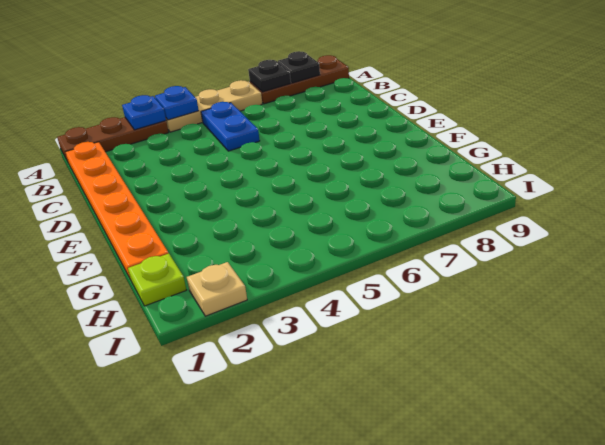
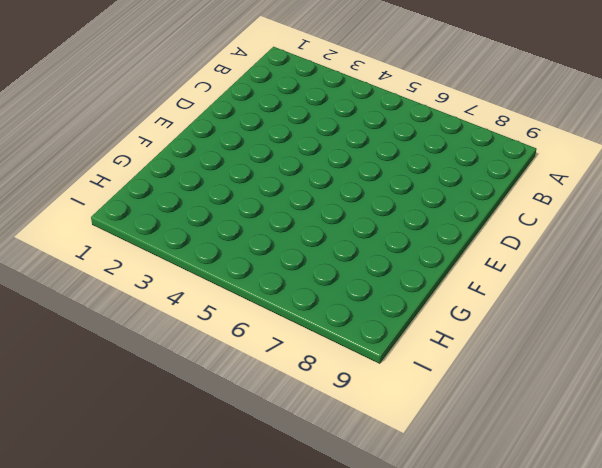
none -> brown plate A1:A3 level 1
none -> tan plate A4:A6 level 1

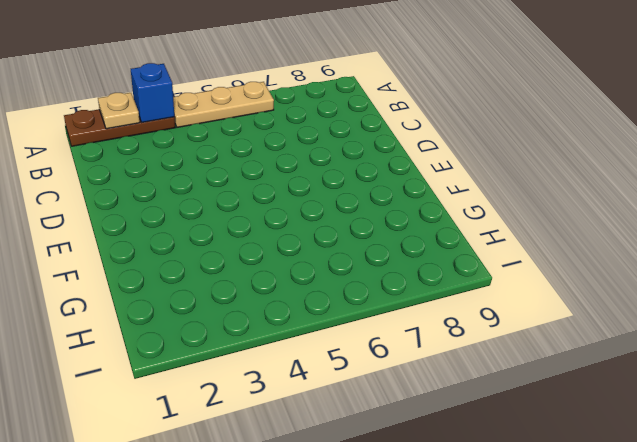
tan plate A2 level 2 -> tan plate I2 level 1
blue brick A3 level 2 -> blue plate A3 level 2
none -> brown plate A7:A9 level 1
none -> orange plate B1:G1 level 1

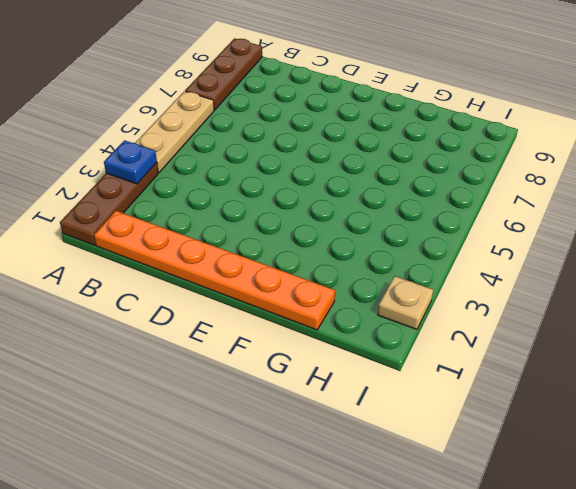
none -> blue plate B5:C5 level 1
none -> lime plate H1 level 1

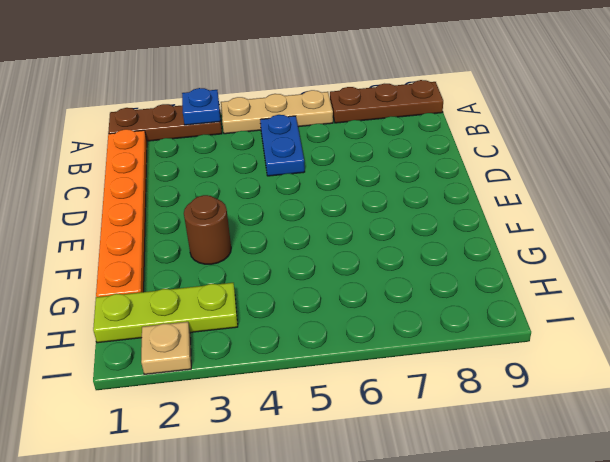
brown round brick F3 level 1 -> none
lime plate H1:H3 level 1 -> lime plate H1 level 1
none -> blue plate A4 level 2
none -> black plate A7 level 2

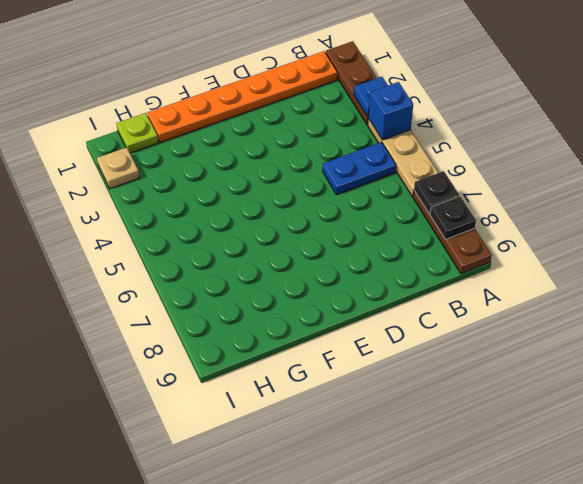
blue brick A4 level 2 -> blue plate A4 level 2

